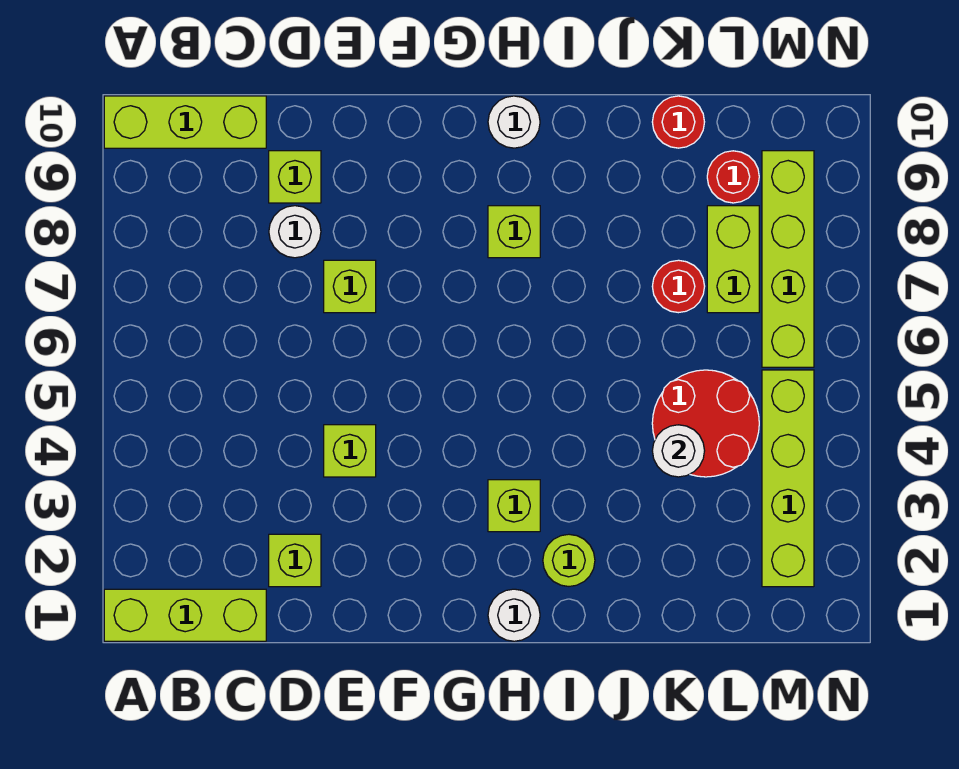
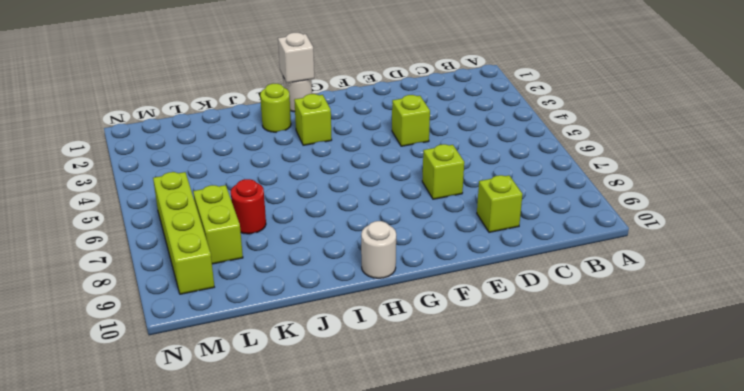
white brick H1 level 2 -> none
none -> lime brick A1:C1 level 1
none -> lime brick A10:C10 level 1
none -> lime brick D2 level 1

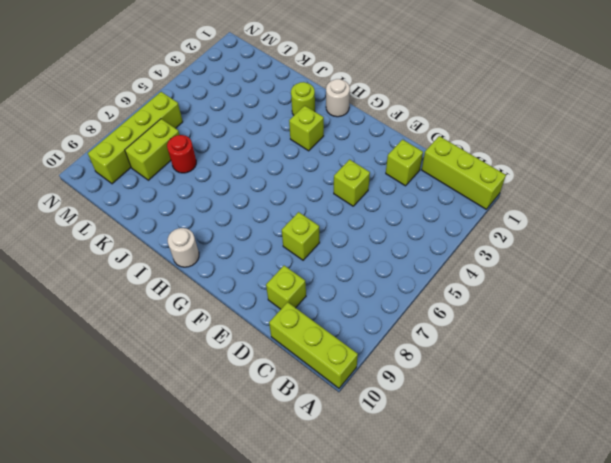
none -> white round brick D8 level 1
none -> lime brick H8 level 1
none -> red round brick K4:L5 level 1

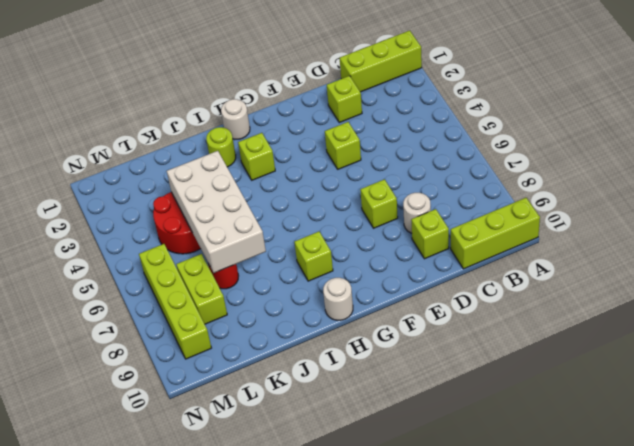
white brick J4:K7 level 2 -> white round brick K4 level 2
none -> red round brick K10 level 1
none -> red round brick L9 level 1
none -> lime brick M2:M5 level 1

